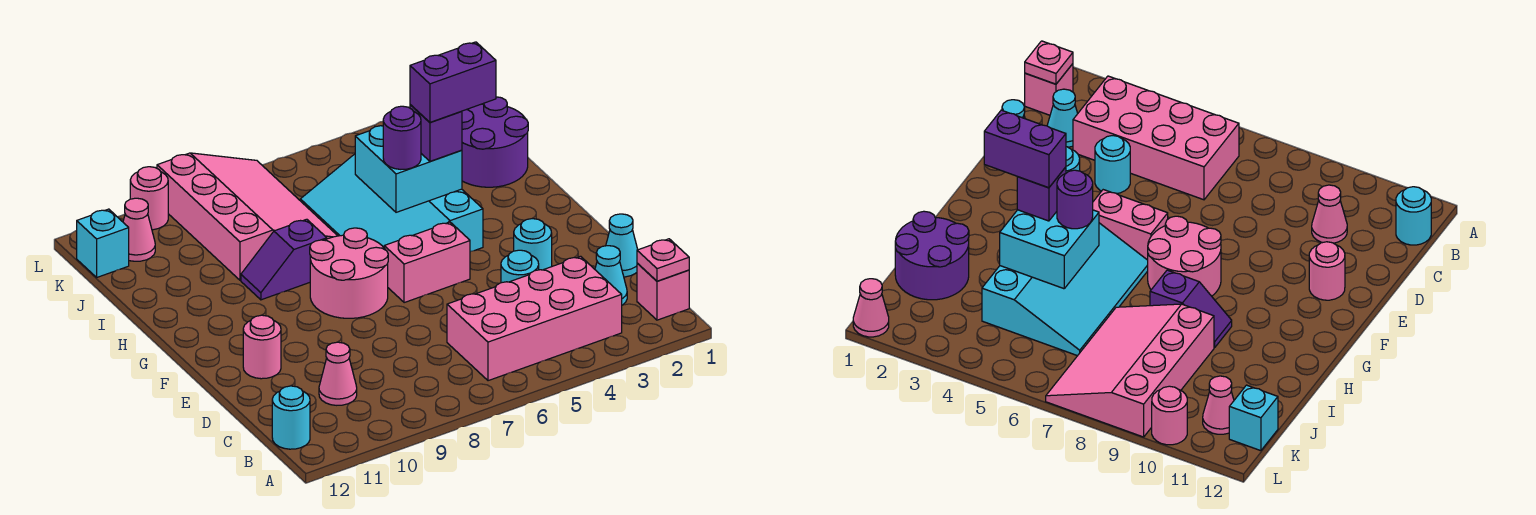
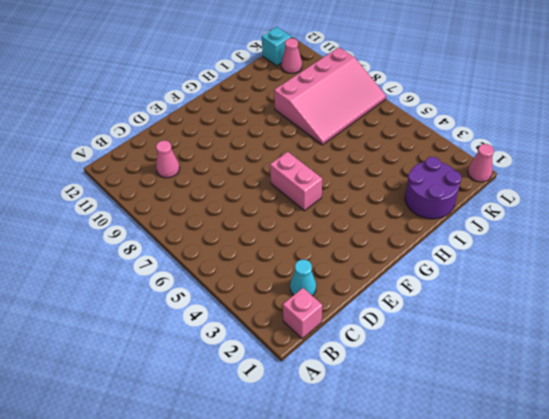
none -> pink brick B3:C6 level 1
none -> cyan round brick B12 level 1
none -> cyan cone D1 level 1

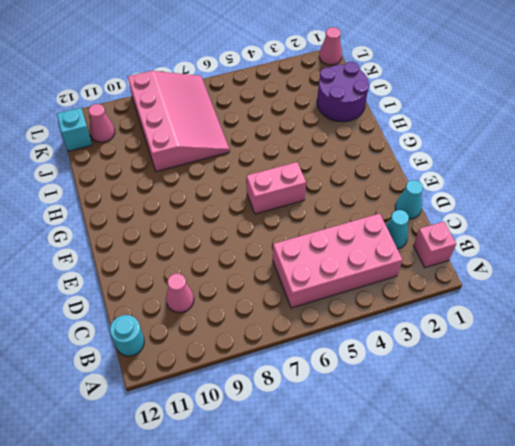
none -> cyan round brick D4 level 1
none -> cyan round brick E3 level 1
none -> pink round brick E11 level 1

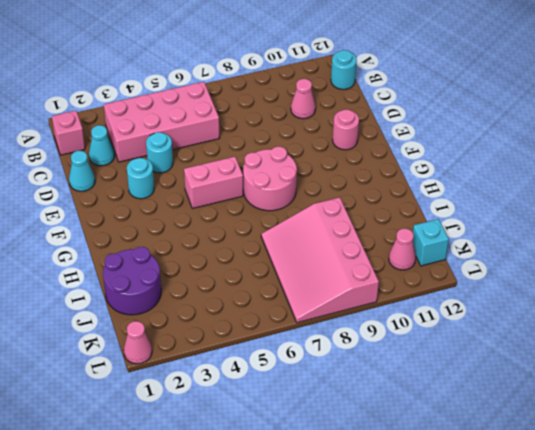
none -> cyan slope G4:J6 level 1 top 4
none -> purple slope H8:H9 level 1 top 8
none -> pink round brick L10 level 1

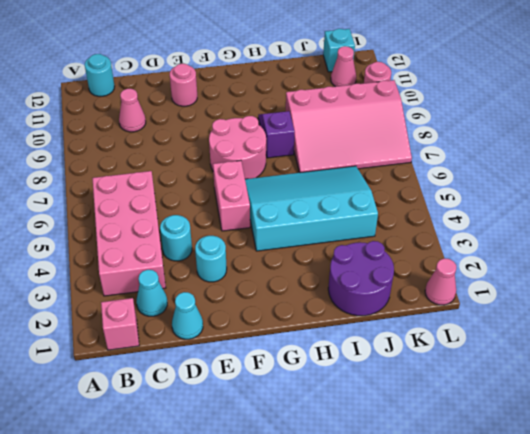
none -> pink plate B1 level 2
none -> cyan brick H4:I5 level 2
none -> purple brick H4 level 3

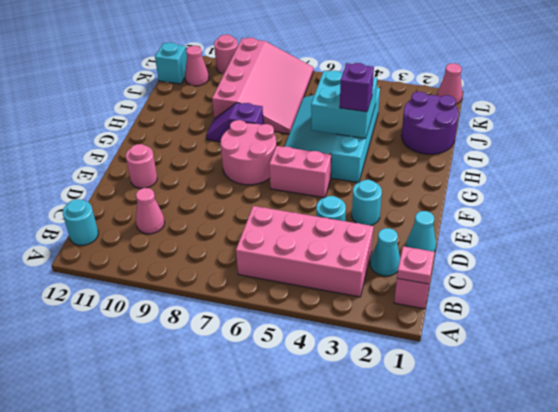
none -> purple round brick H5 level 3
none -> purple brick H3:H4 level 4

